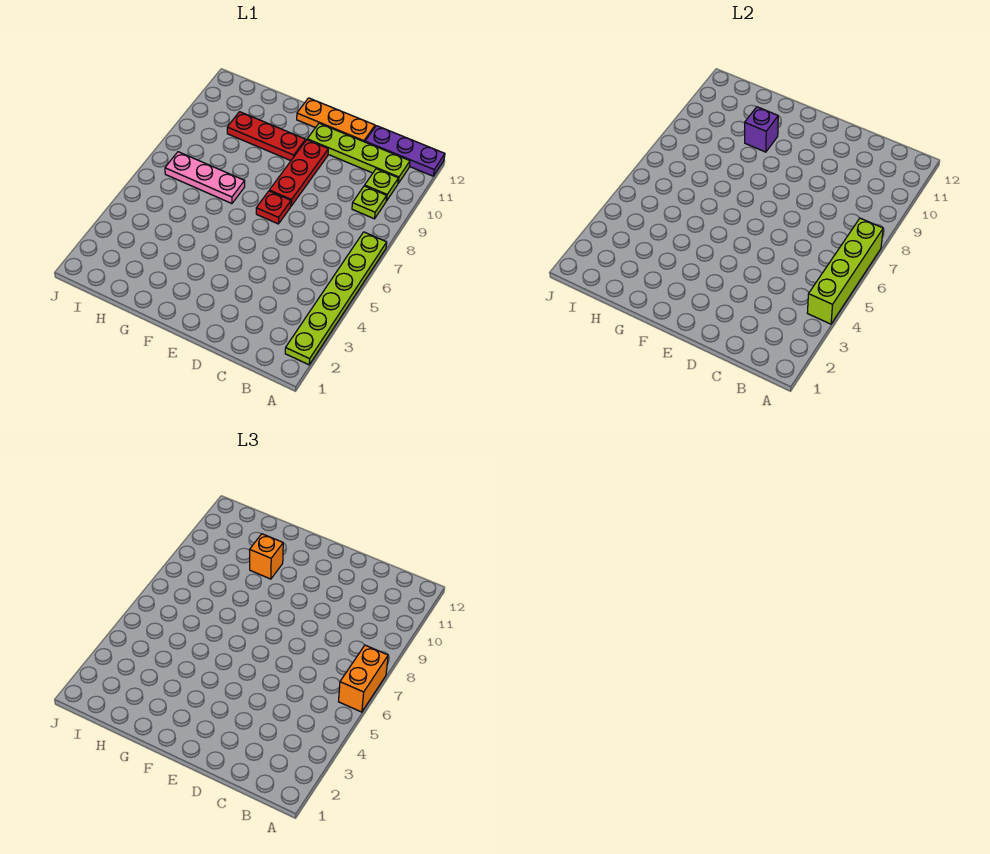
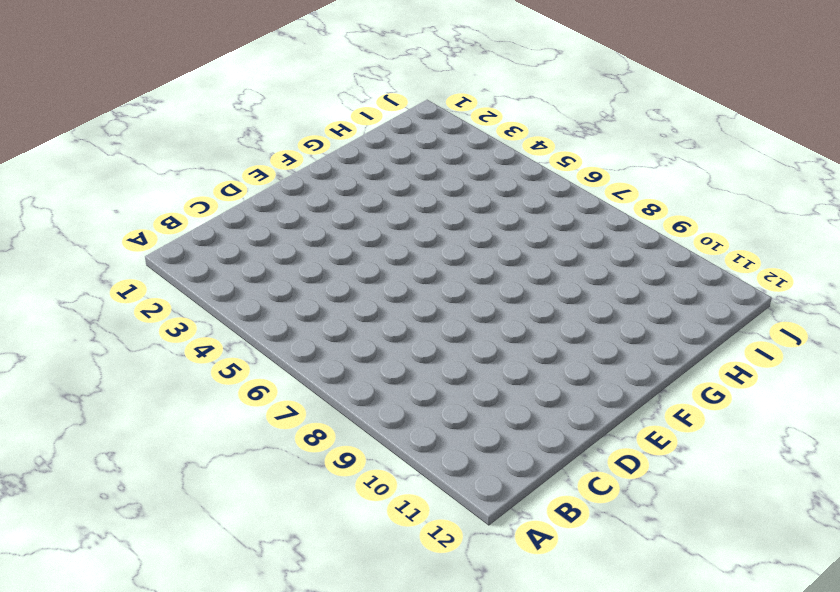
none -> lime plate A2:A7 level 1
none -> purple plate A12:C12 level 1
none -> lime plate B9 level 1

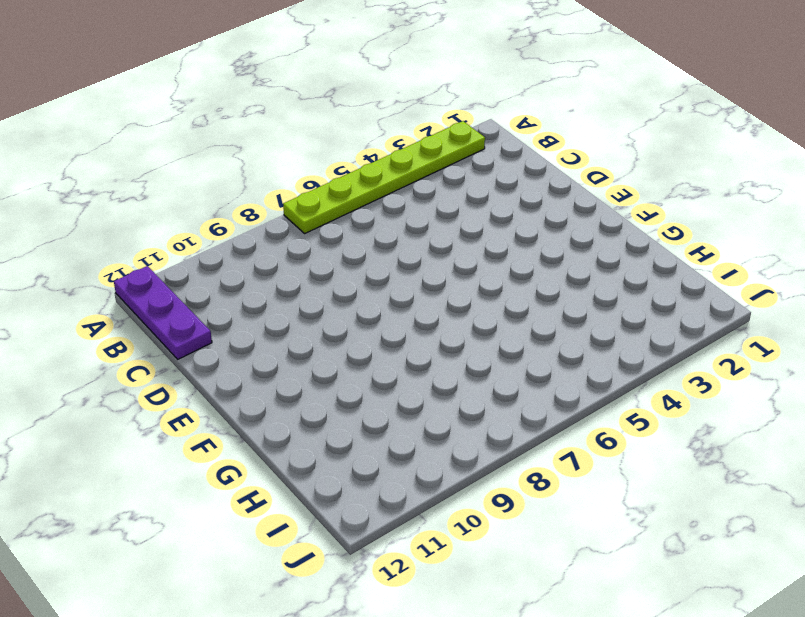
none -> lime plate B9 level 1
none -> lime plate B10 level 1
none -> lime plate B11:E11 level 1

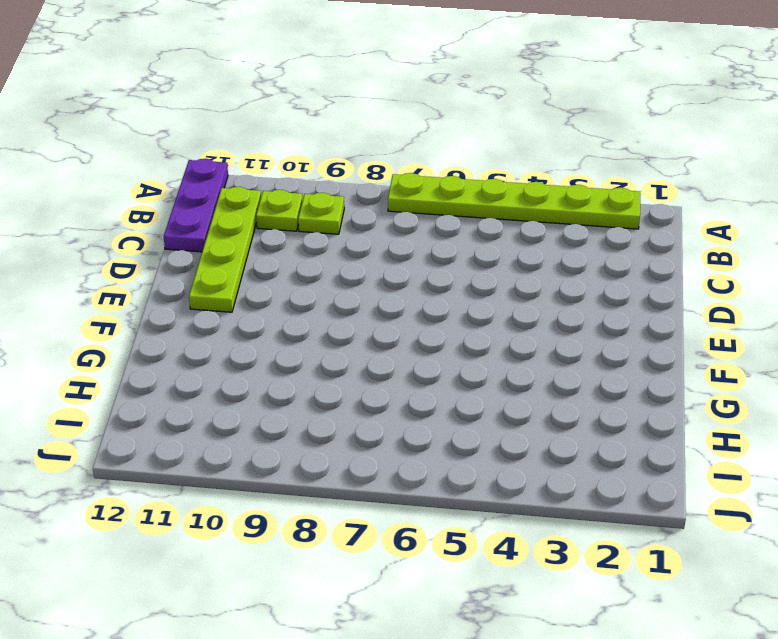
none -> orange plate D12:F12 level 1
none -> red plate E7 level 1
none -> red plate E8:E10 level 1

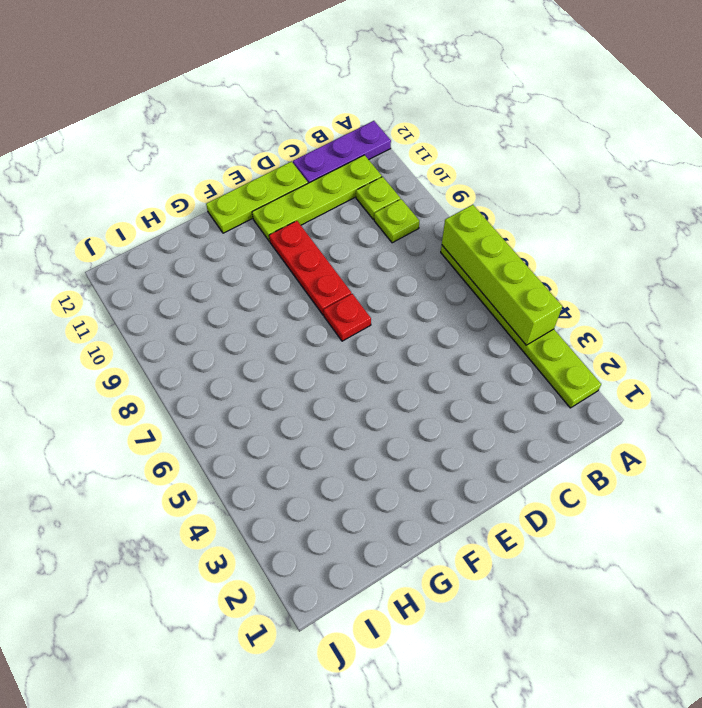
lime plate D12:F12 level 1 -> orange plate D12:F12 level 1
none -> red plate F10:H10 level 1
none -> pink plate G7:I7 level 1
none -> purple brick G10 level 2

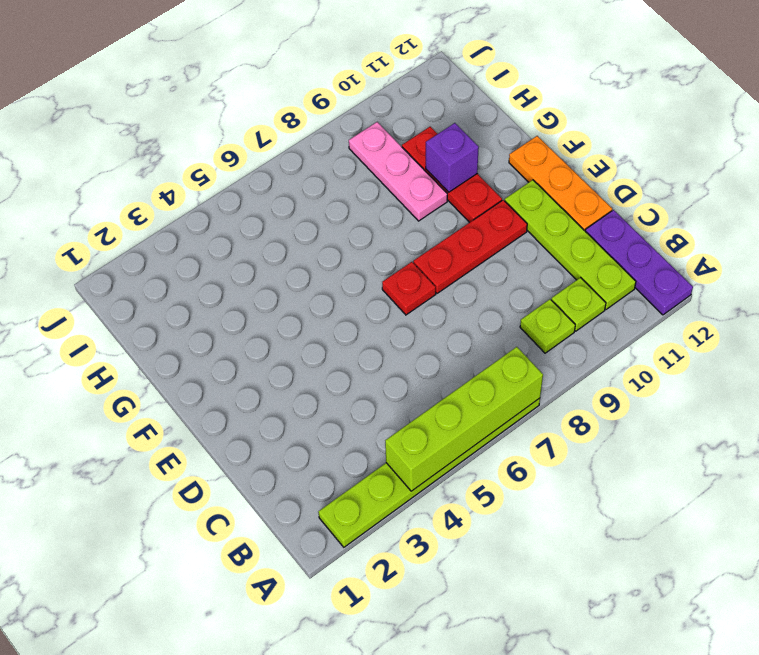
pink plate G9:I9 level 1 -> pink plate G7:I7 level 1
none -> orange brick A6:A7 level 3
none -> orange brick G10 level 3

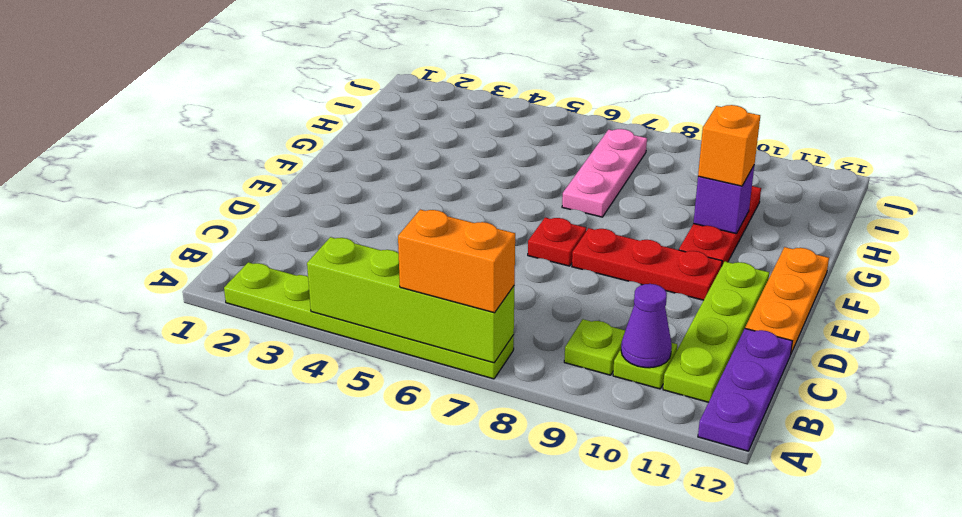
purple cone B10 level 2 -> none

